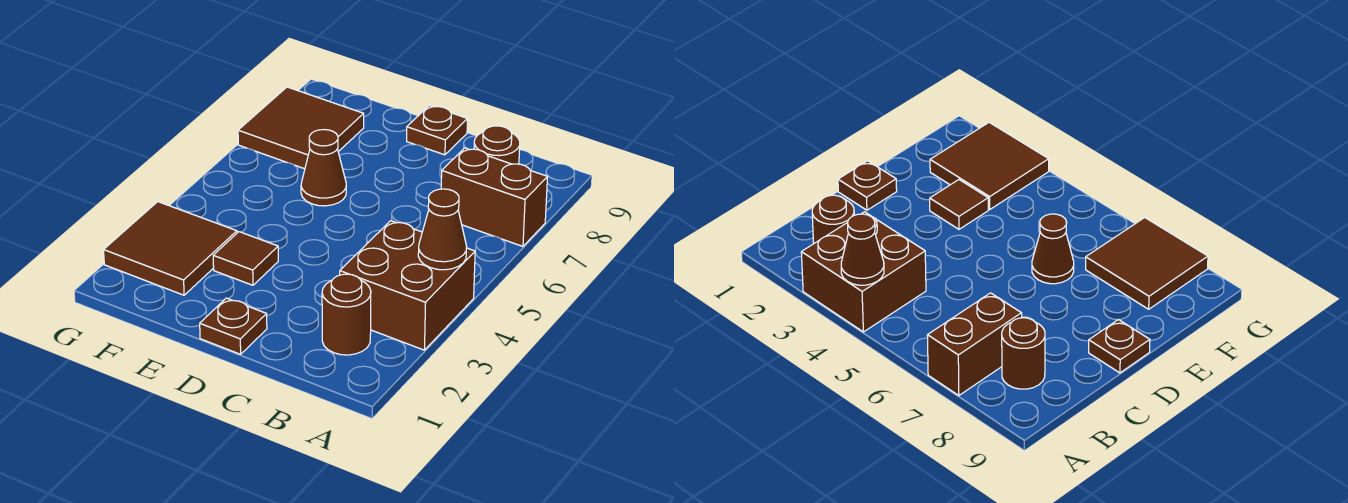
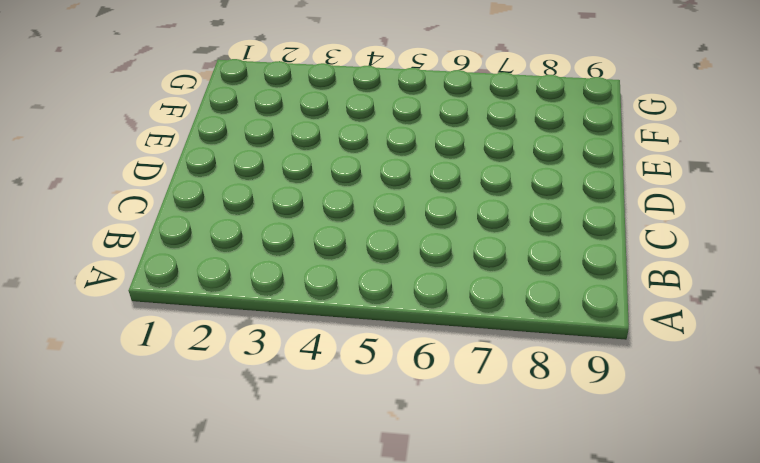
none -> brown brick A3:B4 level 1
none -> brown brick A7:B7 level 1

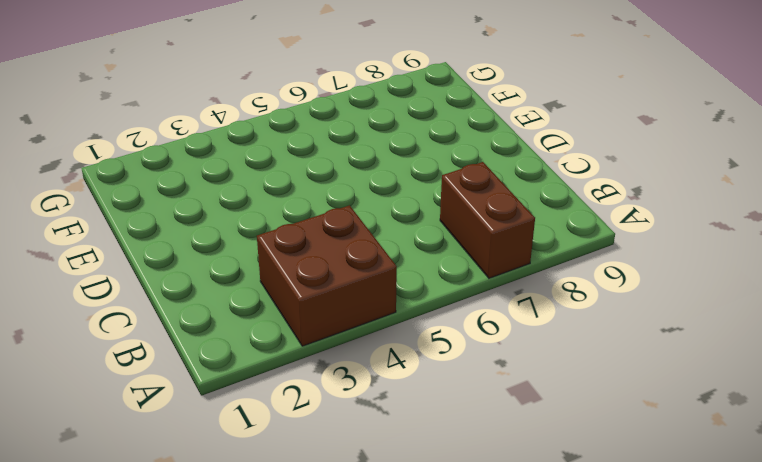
none -> brown round brick B2 level 1
none -> brown round brick B8 level 1

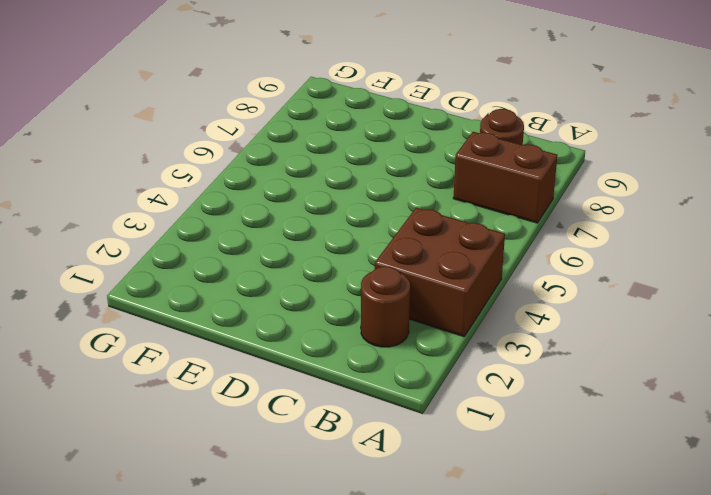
none -> brown plate D1 level 1
none -> brown plate D9 level 1

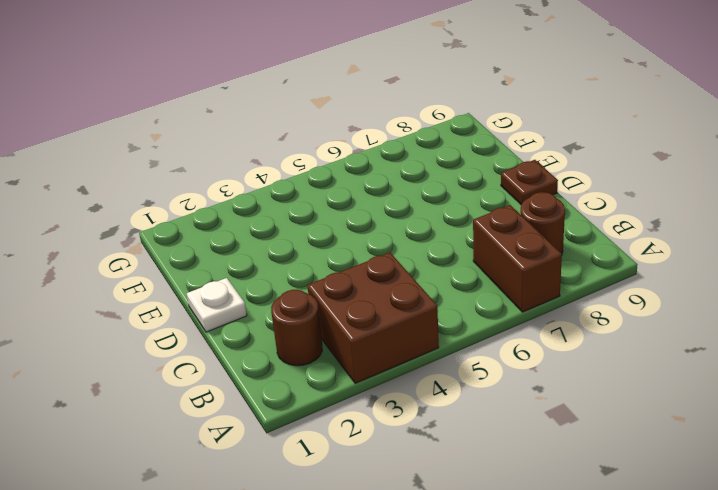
white plate D1 level 1 -> brown plate D1 level 1
none -> brown tile E3 level 1
none -> brown cone E6 level 1

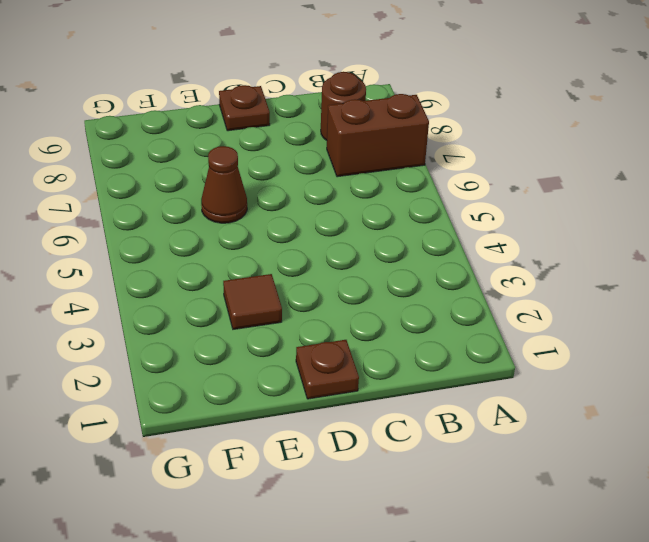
none -> brown brick A3:B4 level 1
none -> brown round brick B2 level 1

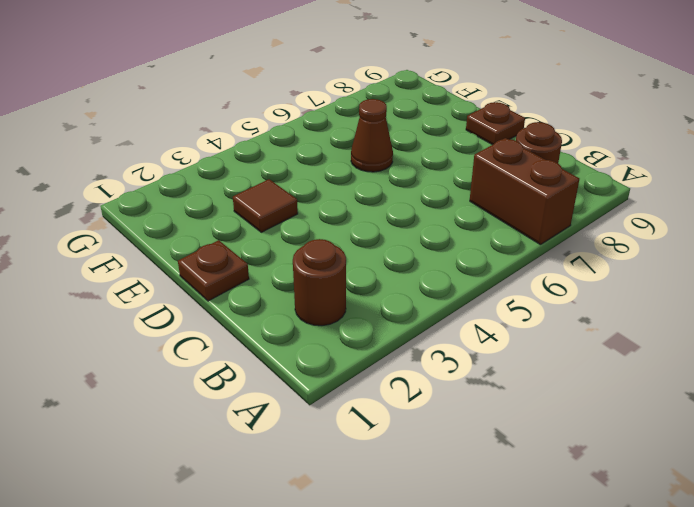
none -> brown brick A3:B4 level 1
none -> brown tile F2:G3 level 1

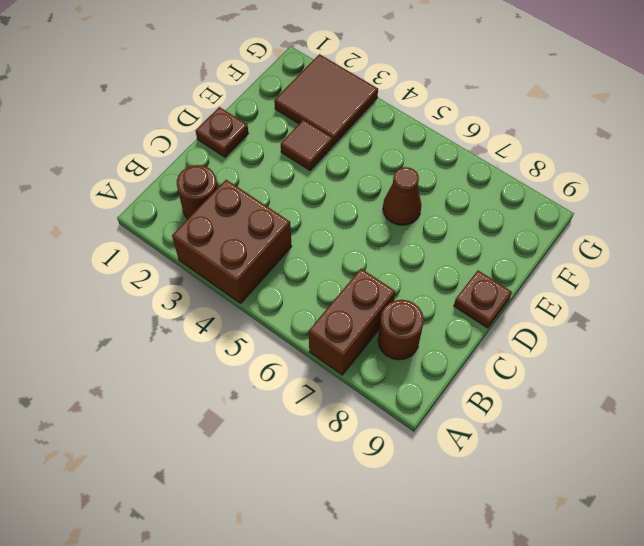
none -> brown tile F7:G8 level 1
none -> brown cone A4 level 2

